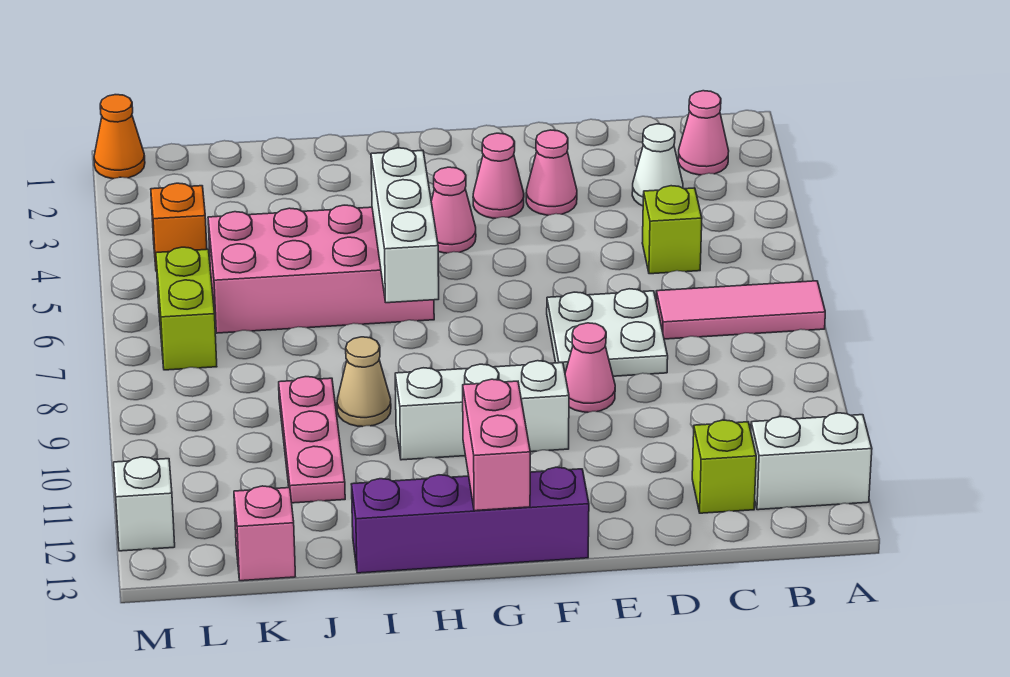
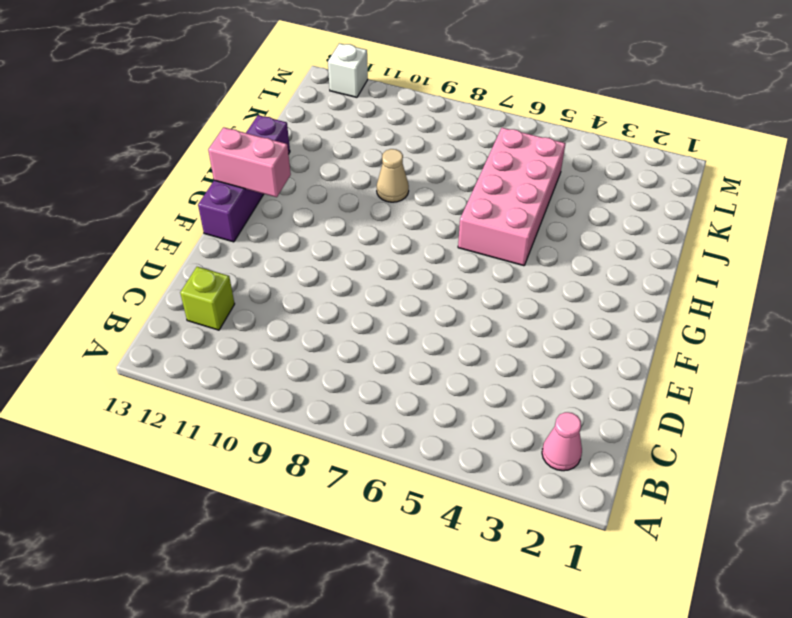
none -> pink tile A7:C7 level 1
none -> white brick A12:B12 level 1
none -> white cone C3 level 1

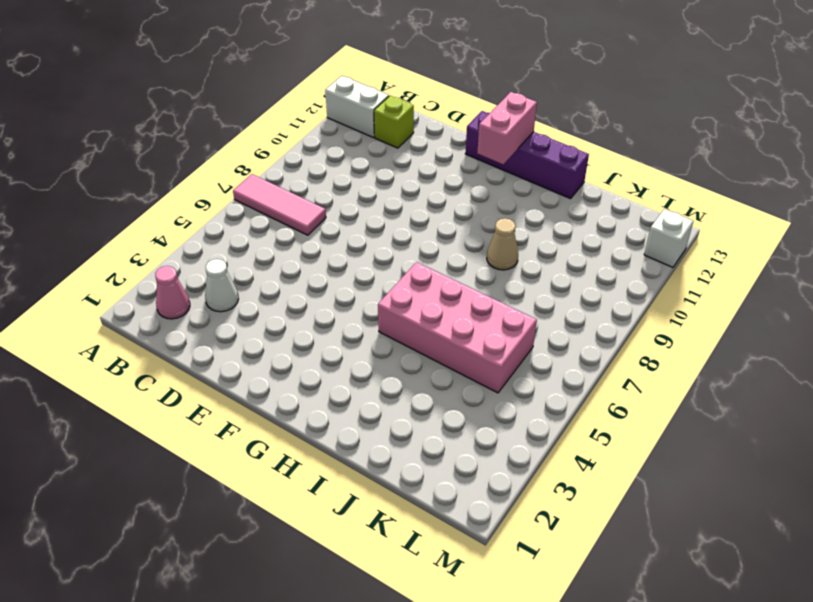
none -> lime brick C5 level 1
none -> white plate D7:E8 level 1
none -> pink cone E3 level 1

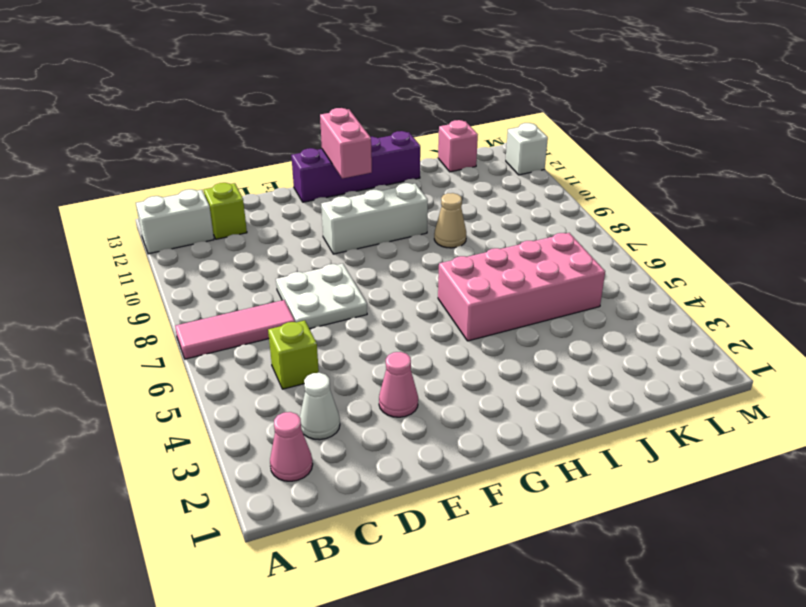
none -> pink cone E9 level 1
none -> pink cone F3 level 1
none -> pink cone G4 level 1

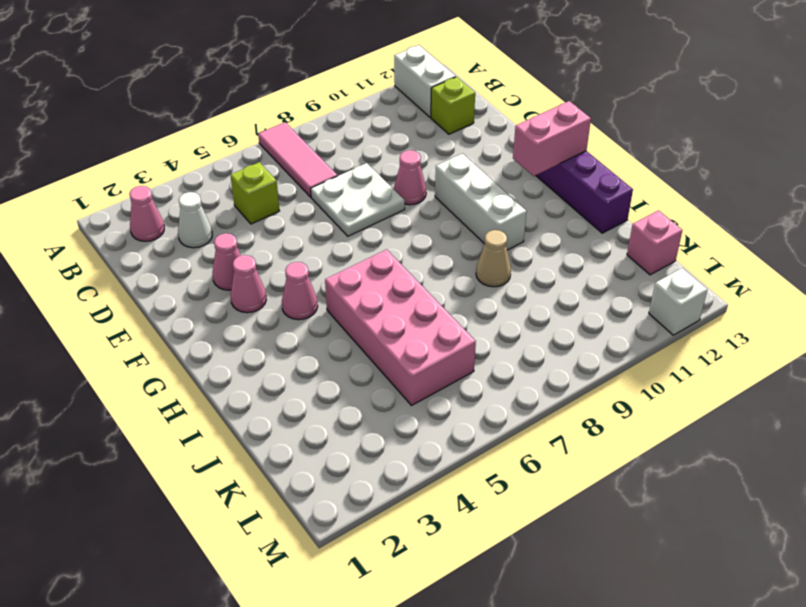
none -> pink plate J9:J11 level 1
none -> orange brick L4 level 1
none -> lime brick L6:L7 level 1

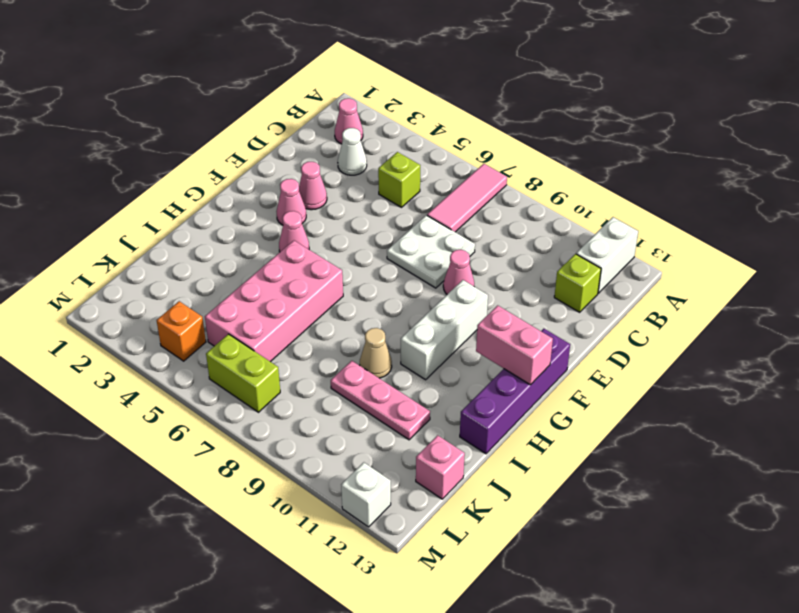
none -> orange cone M1 level 1
none -> white brick H5:H7 level 2

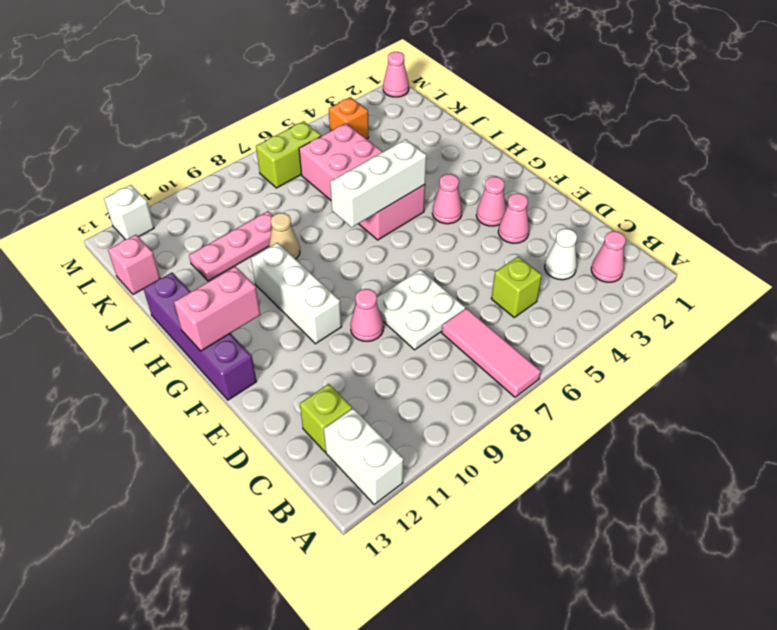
pink cone M1 level 1 -> orange cone M1 level 1

